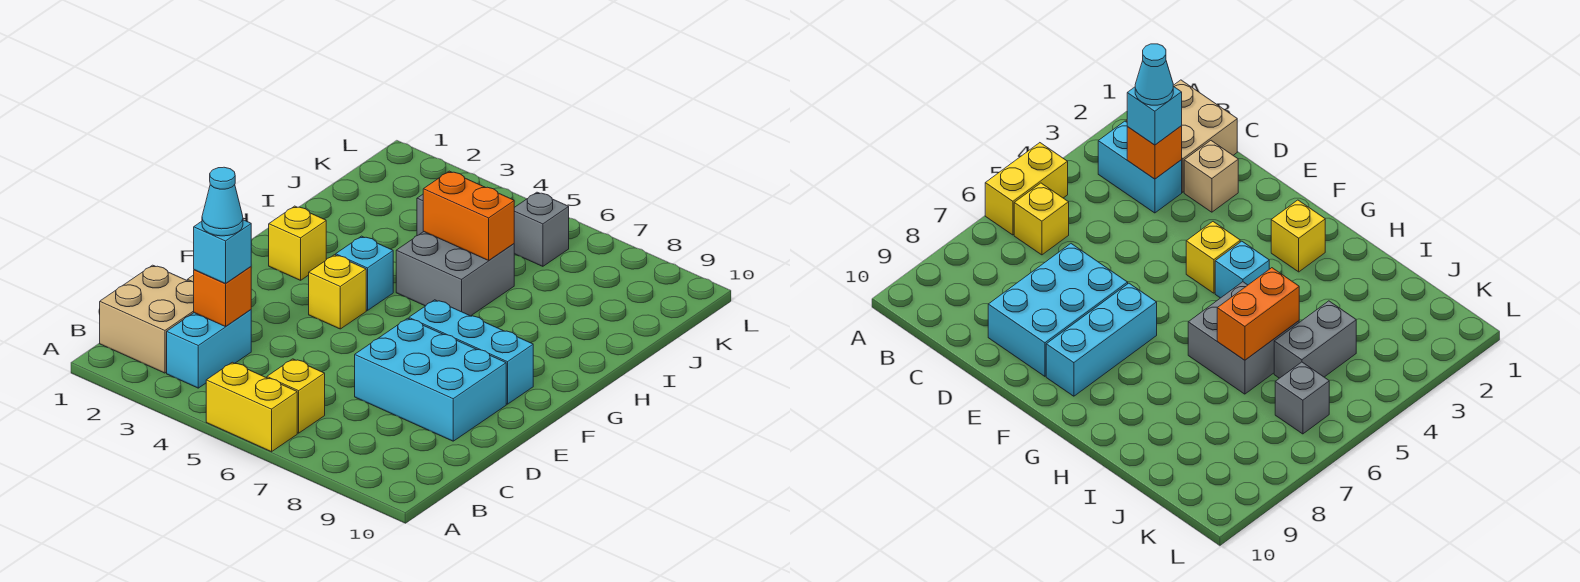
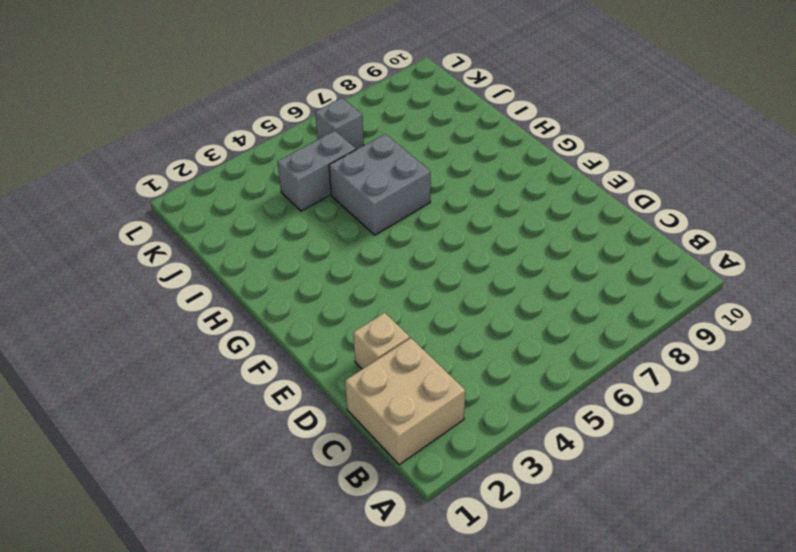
none -> yellow brick A5:A6 level 1
none -> cyan brick B3:C3 level 1
none -> yellow brick B6 level 1

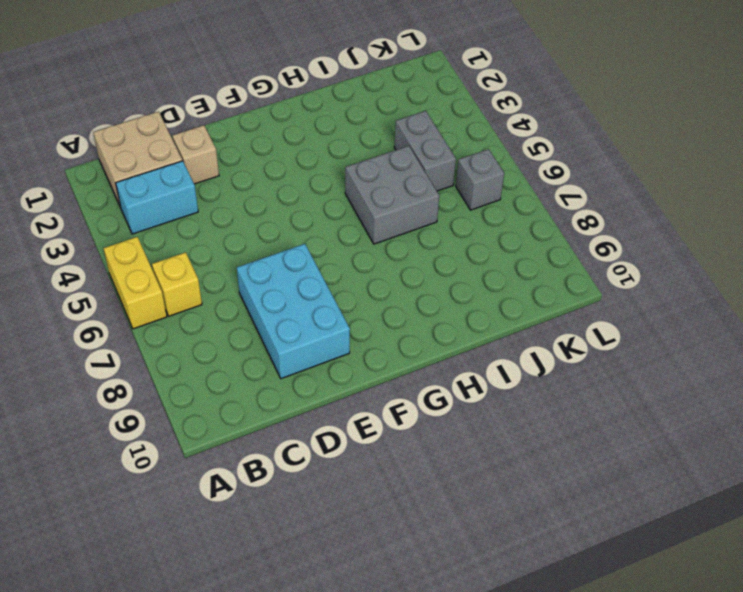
none -> yellow brick F4 level 1
none -> cyan brick F7:F9 level 1
none -> yellow brick G2 level 1

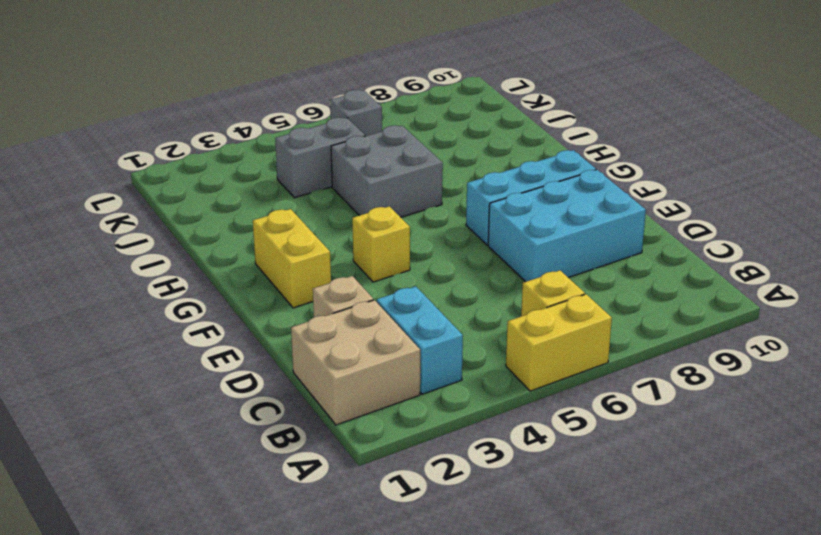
yellow brick F2:G2 level 1 -> yellow brick G2 level 1
none -> cyan brick G4 level 1
none -> orange brick C3 level 2
none -> orange brick I5:I6 level 2

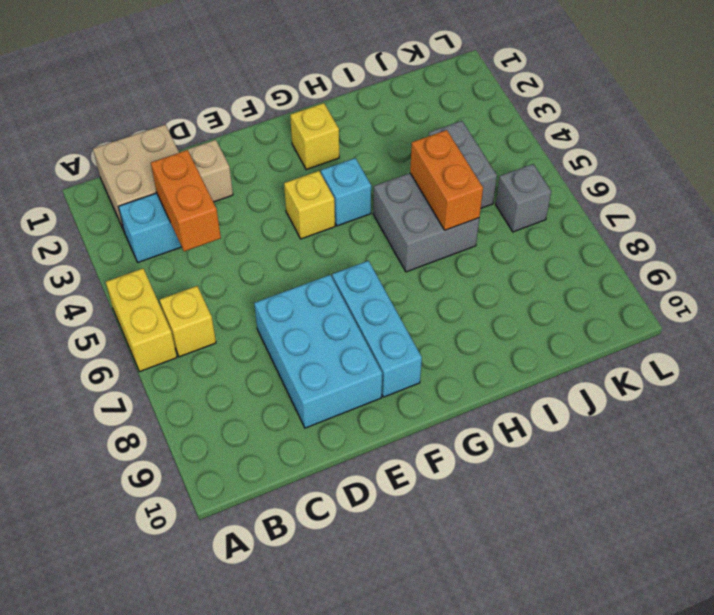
orange brick C3:C4 level 2 -> orange brick C3 level 2
none -> cyan brick C3 level 3
none -> cyan cone C3 level 4

